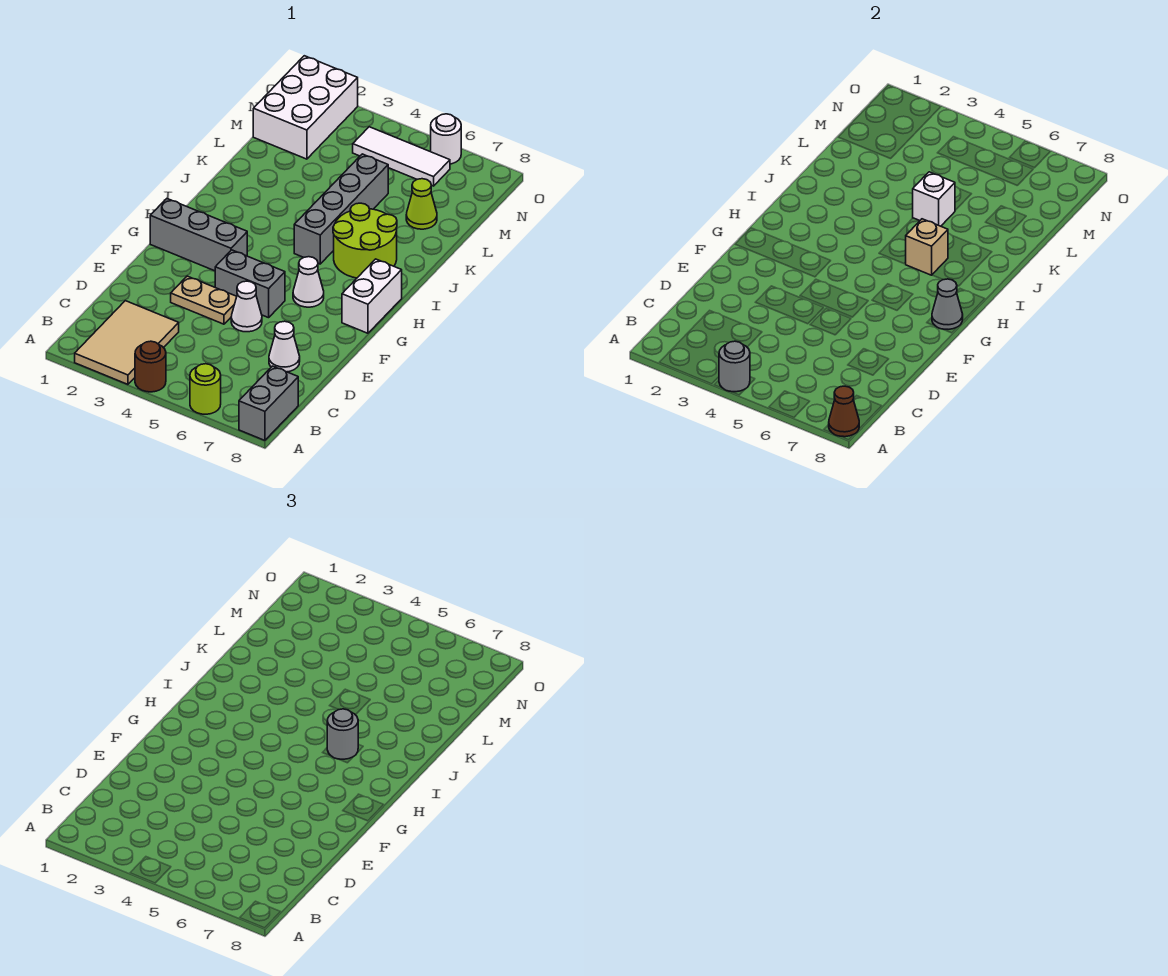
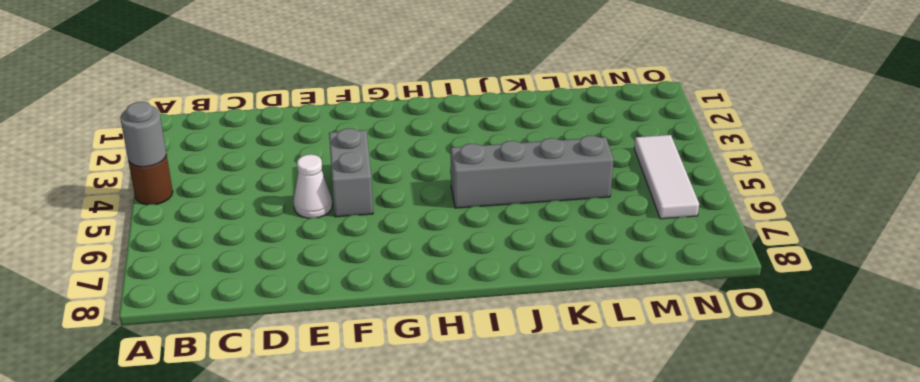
none -> tan tile A2:C3 level 1
none -> lime round brick A6 level 1
none -> grey brick A8:B8 level 1

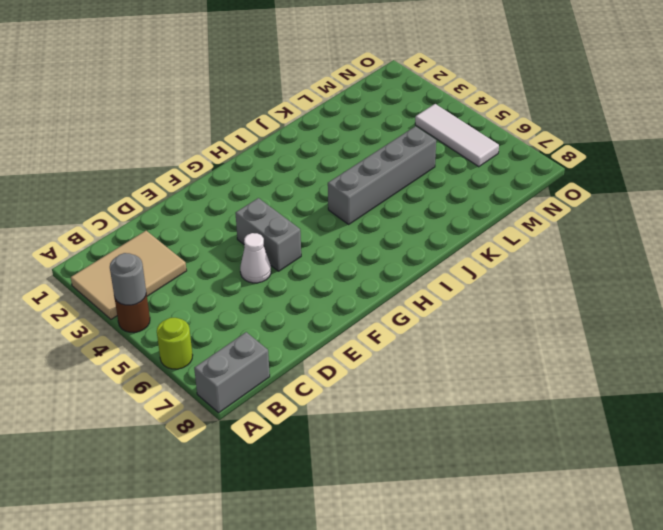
none -> white cone D7 level 1
none -> tan plate E3:E4 level 1
none -> grey brick G1:G3 level 1

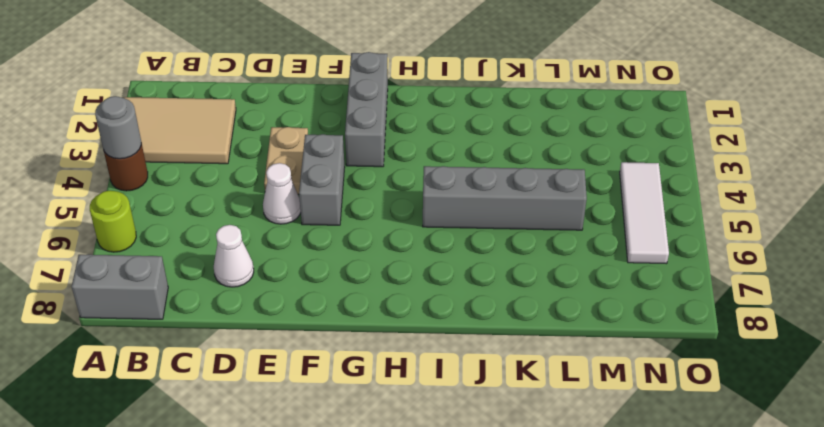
none -> white cone G6 level 1
none -> white brick G8:H8 level 1
none -> lime round brick I6:J7 level 1

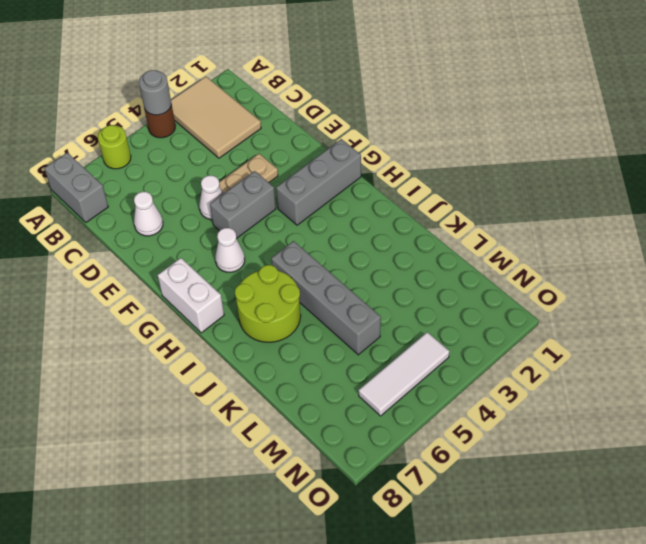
none -> lime cone L7 level 1
none -> white brick M1:O2 level 1
none -> white round brick O6 level 1

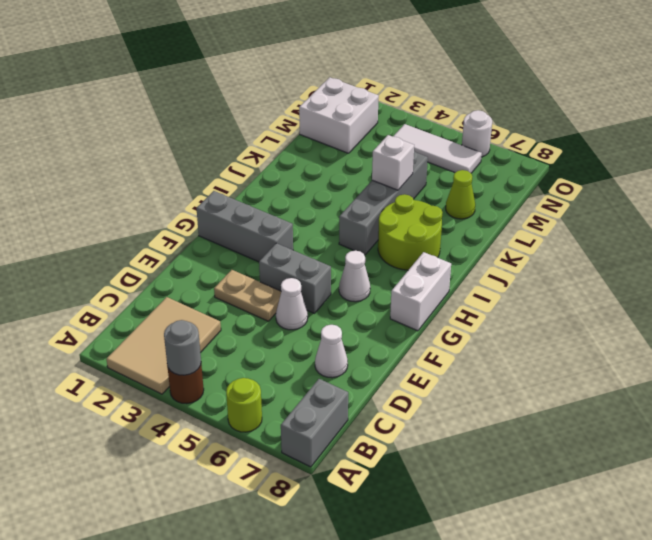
white brick M1:N2 level 1 -> white brick M1:O2 level 1
none -> brown cone A8 level 2
none -> grey cone G8 level 2
none -> tan brick I6 level 2

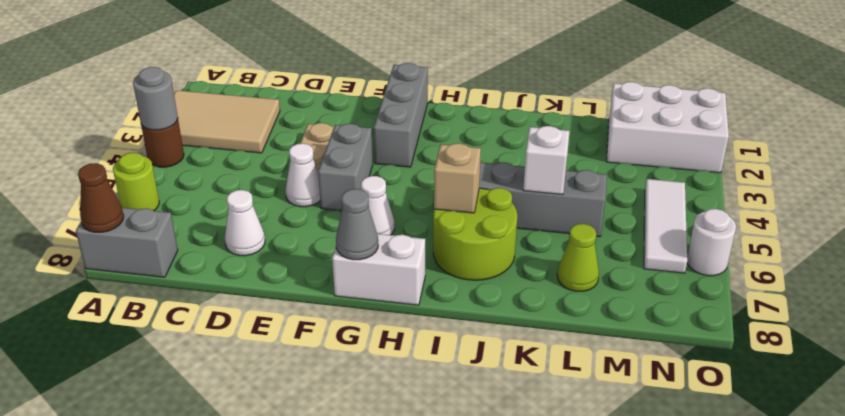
none -> grey round brick I6 level 3

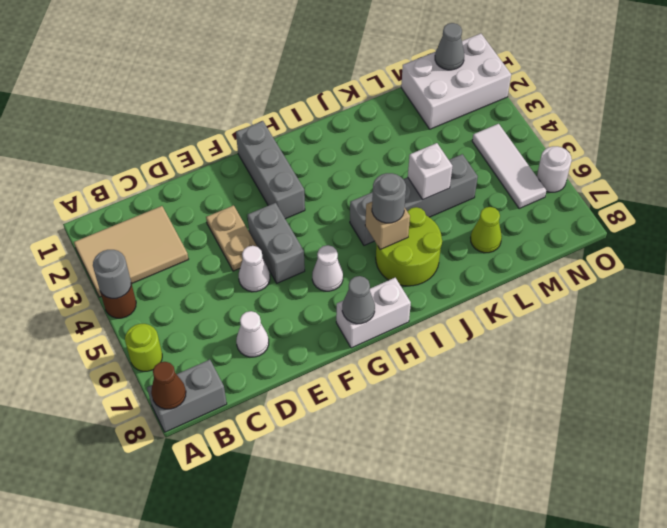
grey cone N1 level 2 -> none

